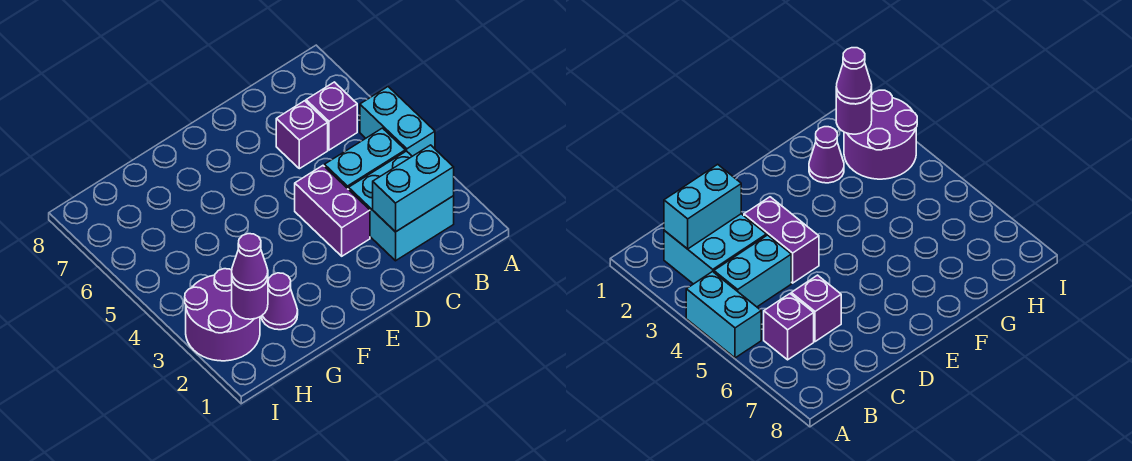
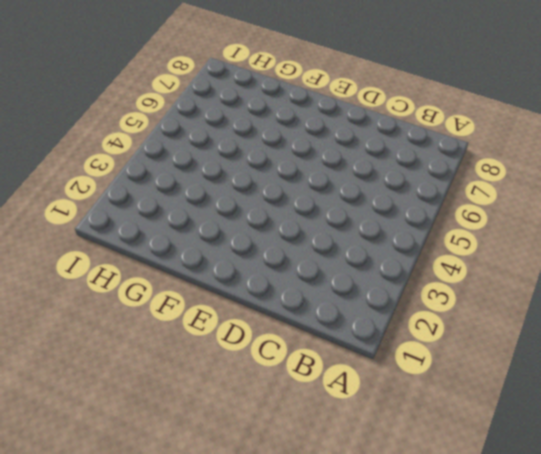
none -> cyan brick A4:A5 level 1
none -> cyan brick B2:C3 level 1

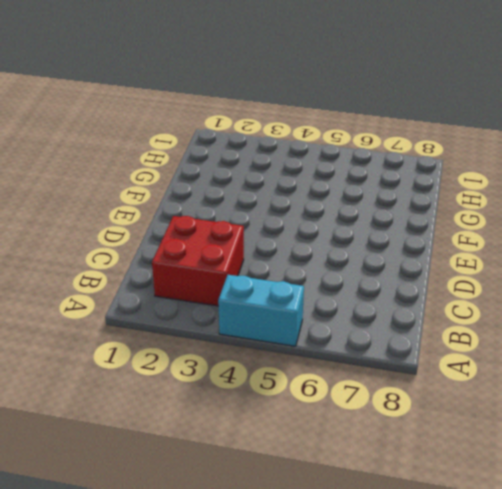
red brick B2:C3 level 1 -> cyan brick B2:C3 level 1
none -> cyan brick B4:C4 level 1
none -> purple brick B6 level 1

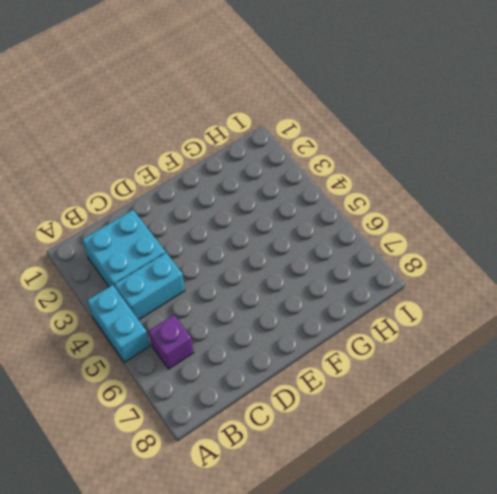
none -> purple brick C6 level 1
none -> purple brick D3:D4 level 1

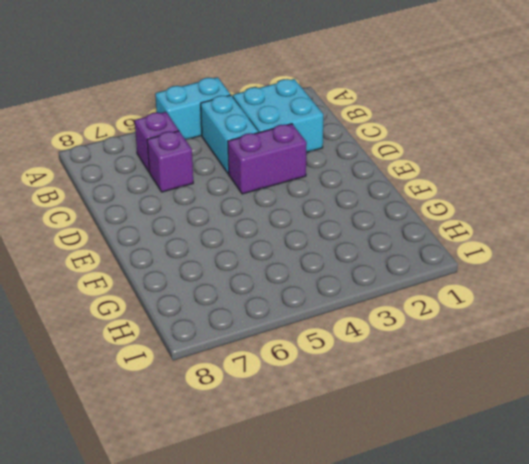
none -> purple cone G2 level 1
none -> purple round brick H2:I3 level 1

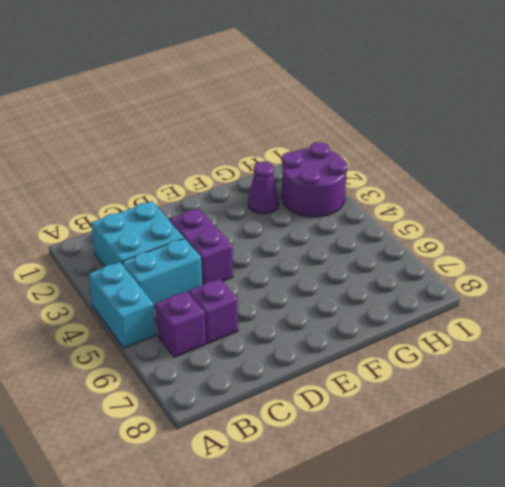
none -> cyan brick B2:C2 level 2
none -> purple round brick H2 level 2

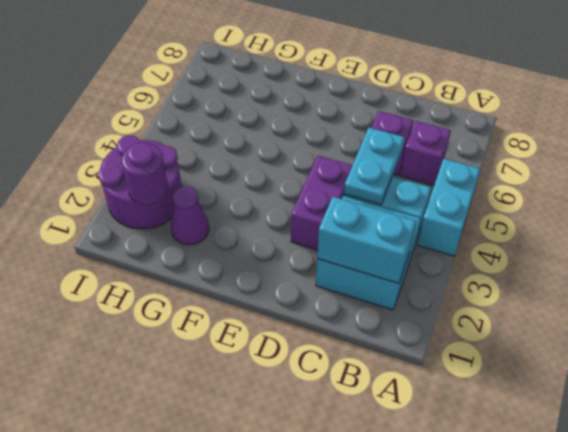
cyan plate C4:C5 level 2 -> none
none -> purple cone H2 level 3

